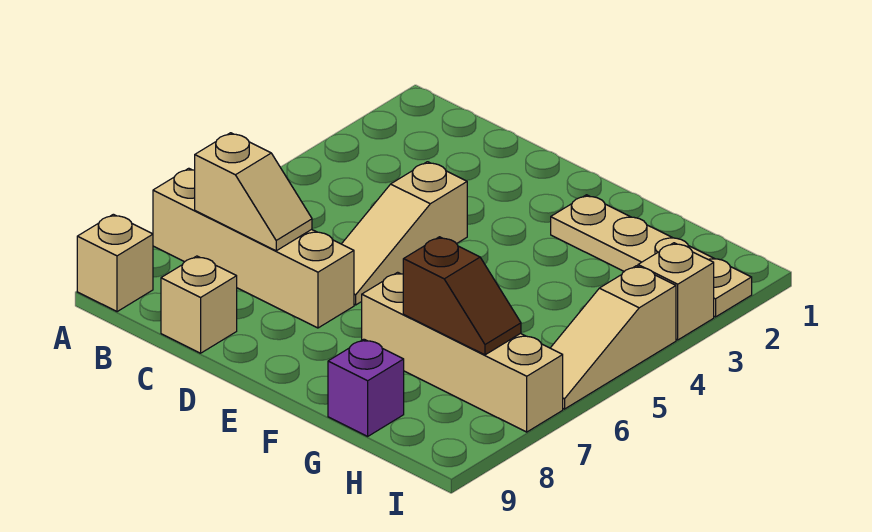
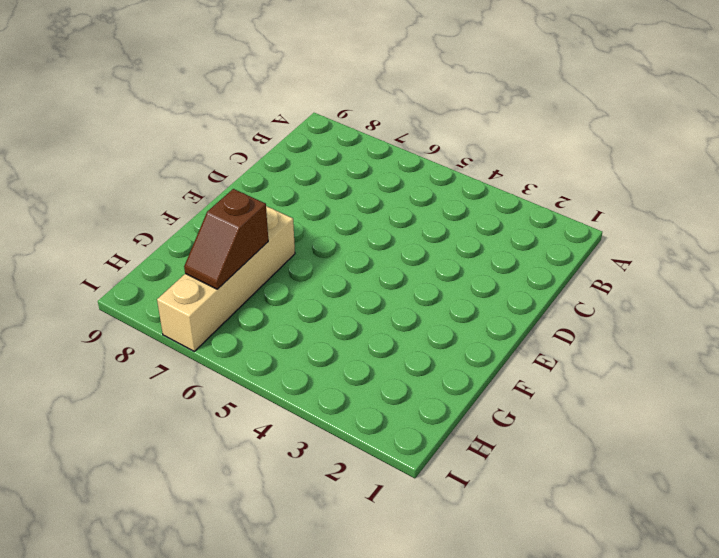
none -> tan brick A7:D7 level 1
none -> tan brick A9 level 1

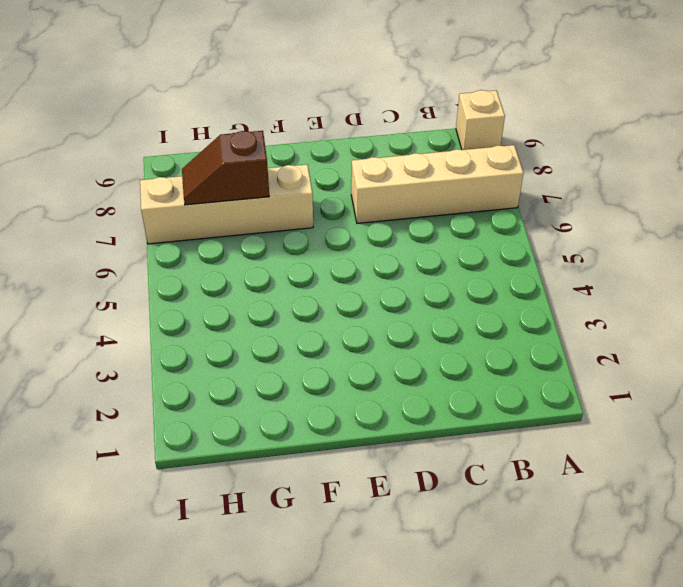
none -> tan brick C9 level 1
none -> tan slope D4:D6 level 1 top 4

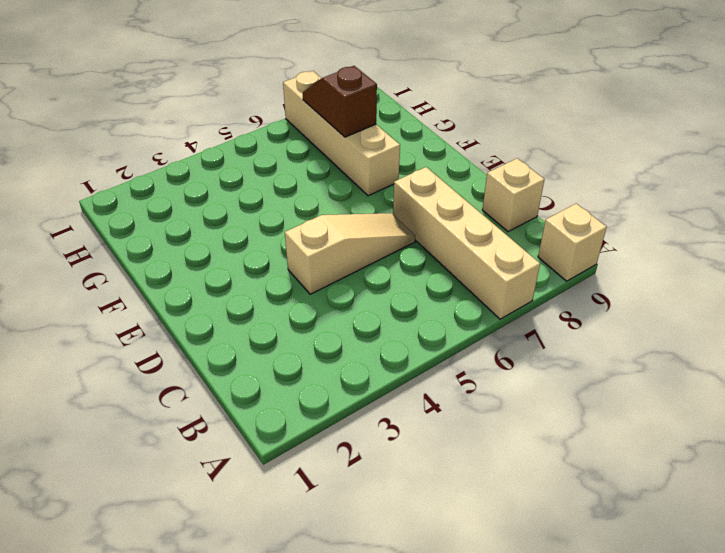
none -> tan plate F2:I2 level 1
none -> purple brick G9 level 1

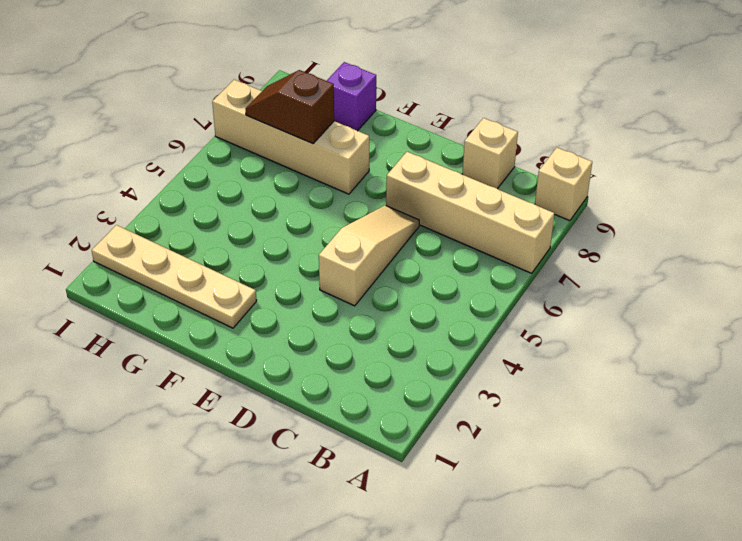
none -> tan brick I3 level 1
none -> tan slope I4:I6 level 1 top 4

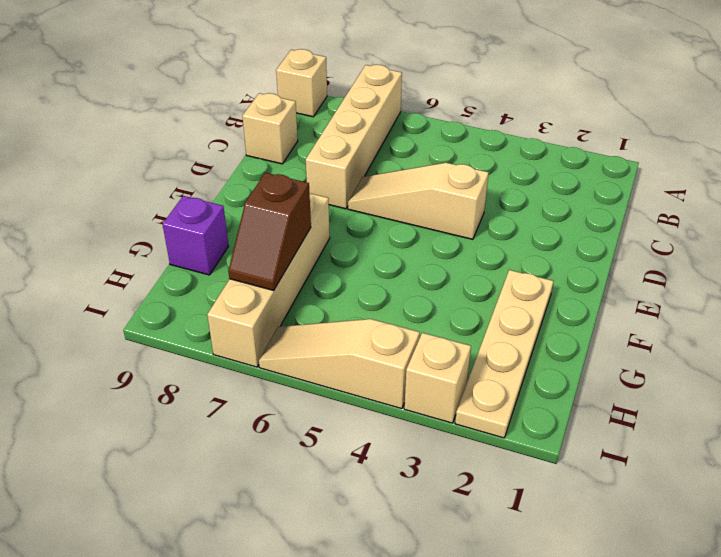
none -> tan slope B7:C7 level 2 top B

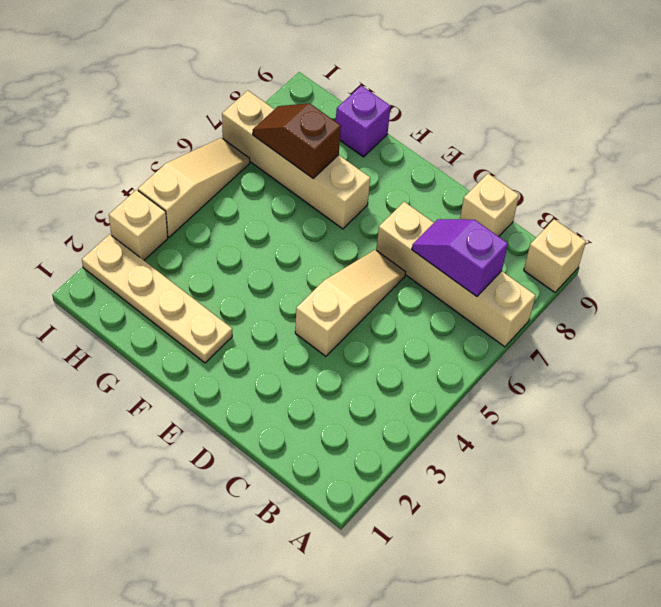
purple slope B7:C7 level 2 top B -> tan slope B7:C7 level 2 top B

